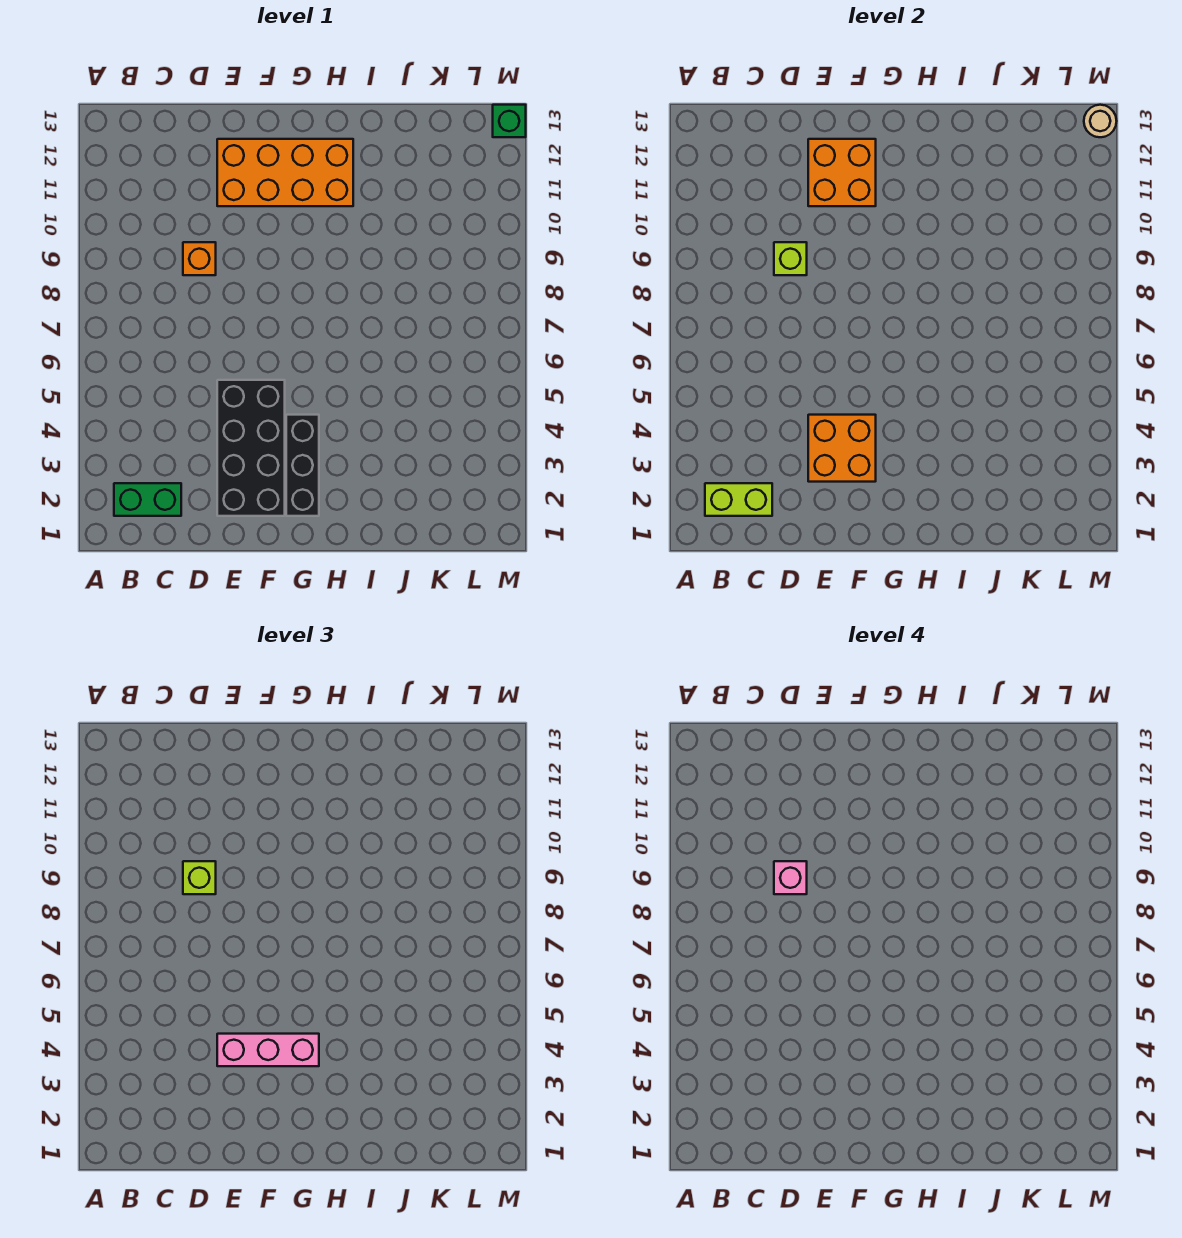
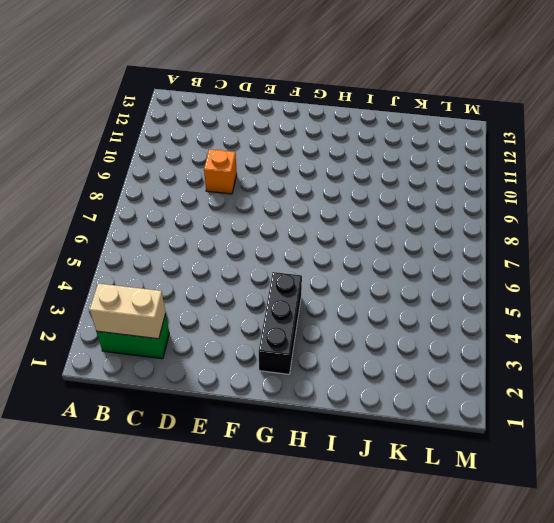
tan brick B2:C2 level 2 -> lime brick B2:C2 level 2
none -> black brick E2:F5 level 1
none -> orange brick E11:H12 level 1
none -> green brick M13 level 1

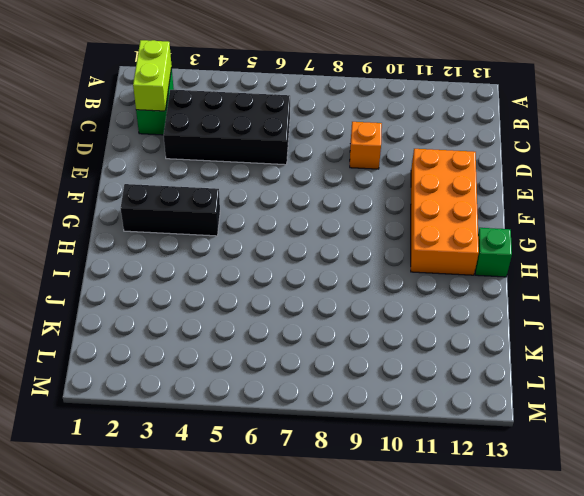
black brick C3:D6 level 1 -> black brick E2:F5 level 1
green brick H13 level 1 -> green brick M13 level 1
none -> lime brick D9 level 2
none -> orange brick E3:F4 level 2
none -> orange brick E11:F12 level 2

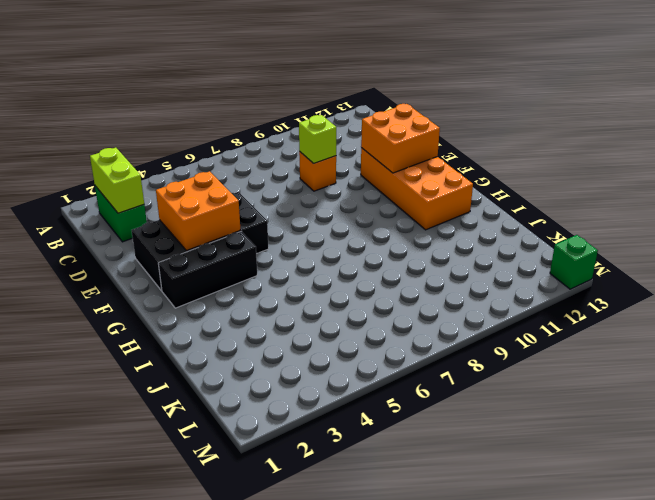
none -> tan round brick M13 level 2
none -> lime brick D9 level 3
none -> pink brick E4:G4 level 3

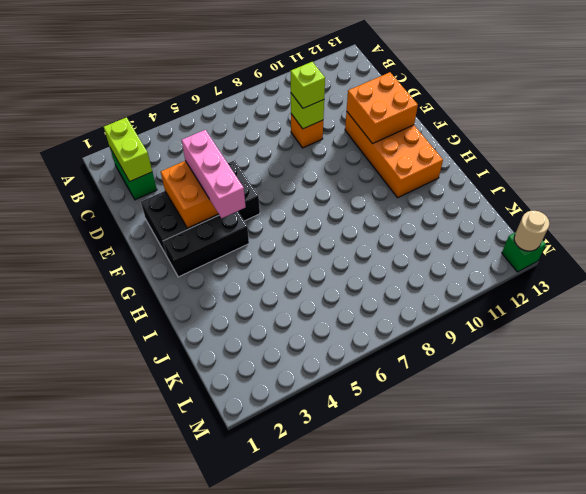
none -> pink brick D9 level 4

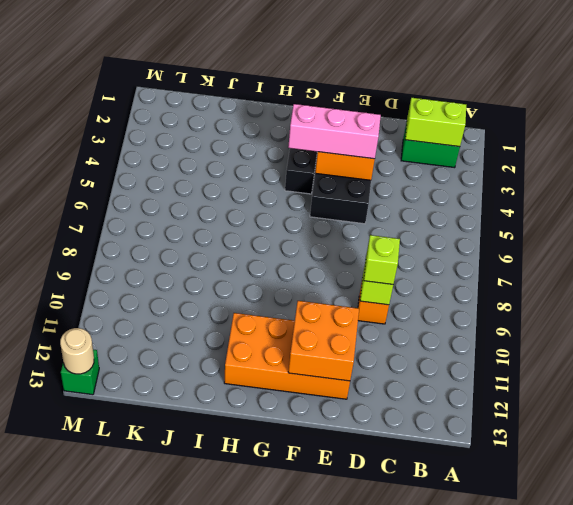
none -> pink brick D9 level 4

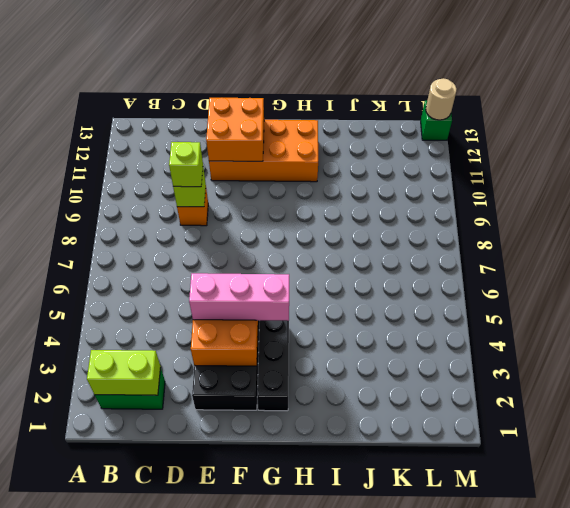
none -> pink brick D9 level 4

